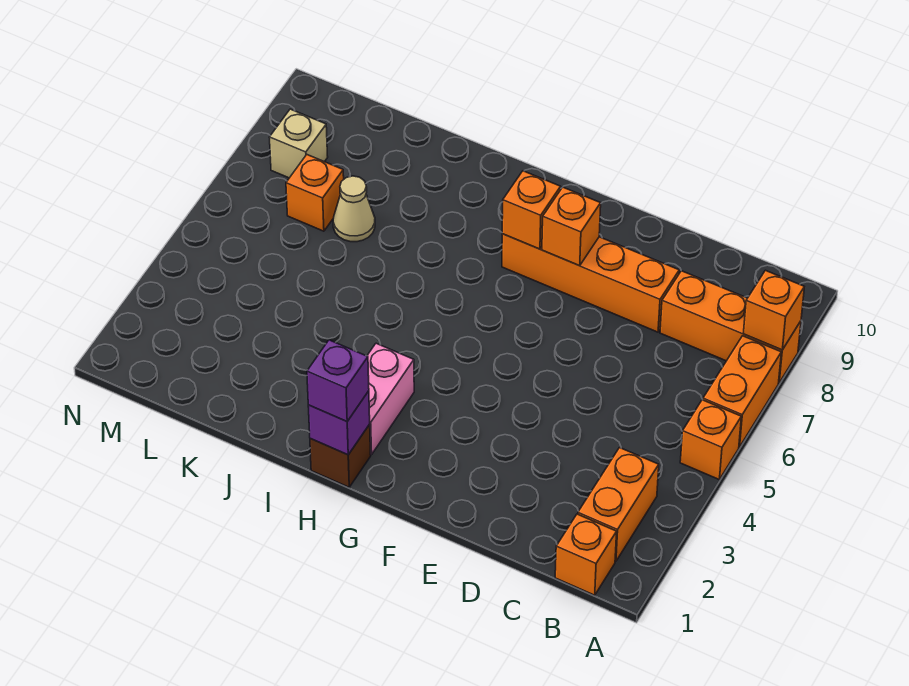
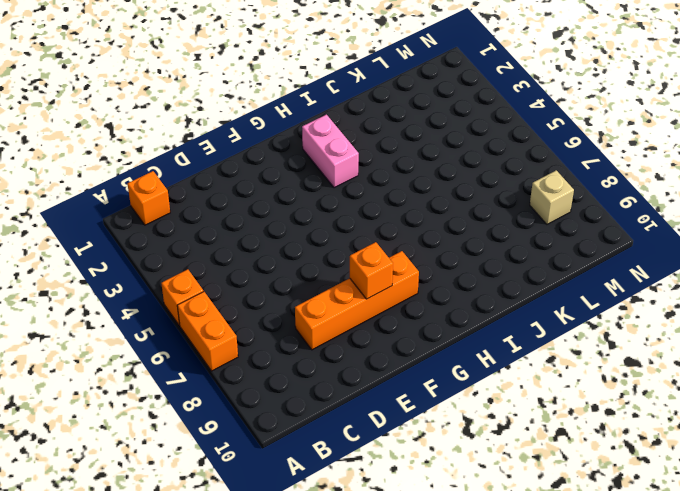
none -> orange brick A8:C8 level 1
none -> orange brick B2:B3 level 1
none -> brown brick H1 level 1

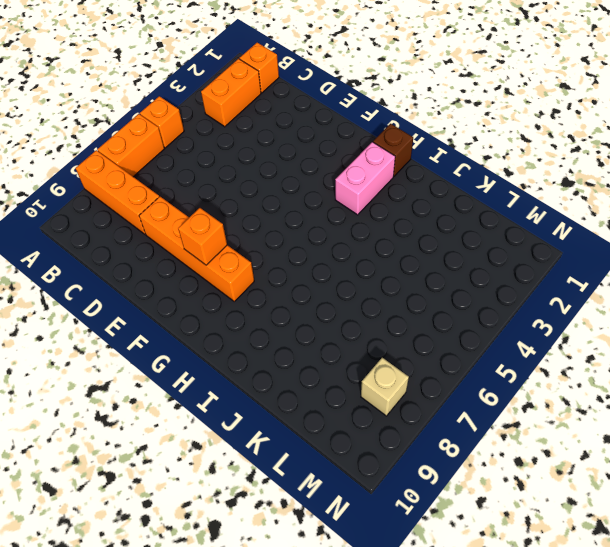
none -> tan cone K7 level 1
none -> orange brick L7 level 1
none -> orange brick A8 level 2

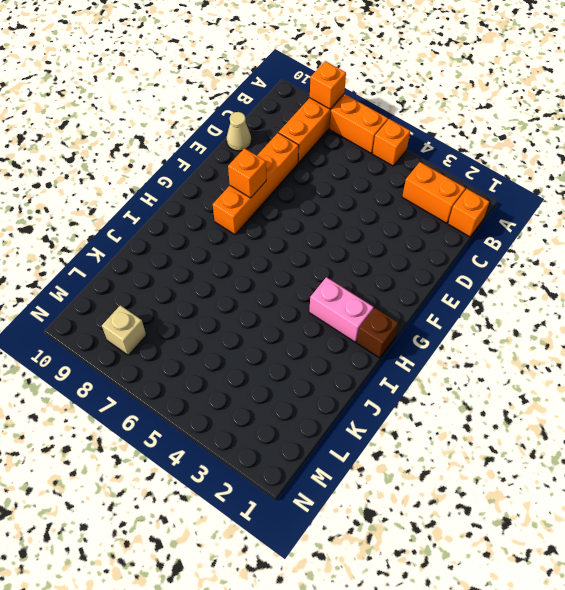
tan cone D10 level 1 -> tan cone K7 level 1
none -> orange brick L7 level 1
none -> orange brick G8 level 2
none -> purple brick H1 level 2

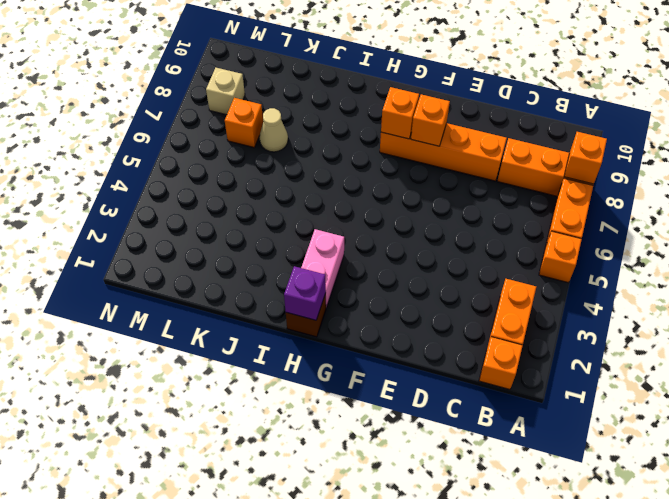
none -> purple brick H1 level 3

